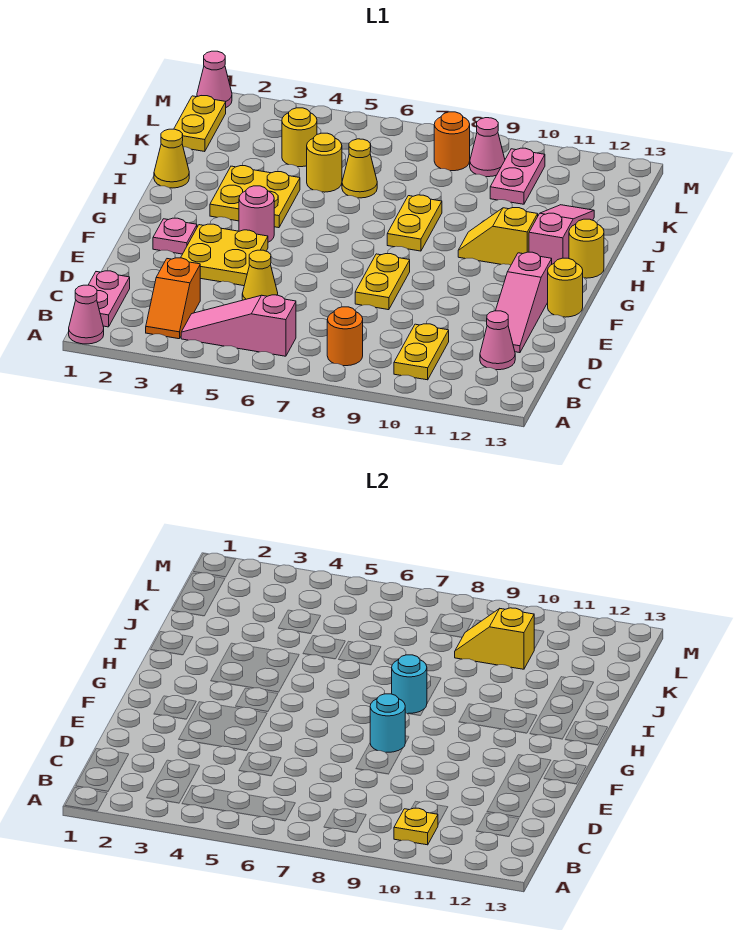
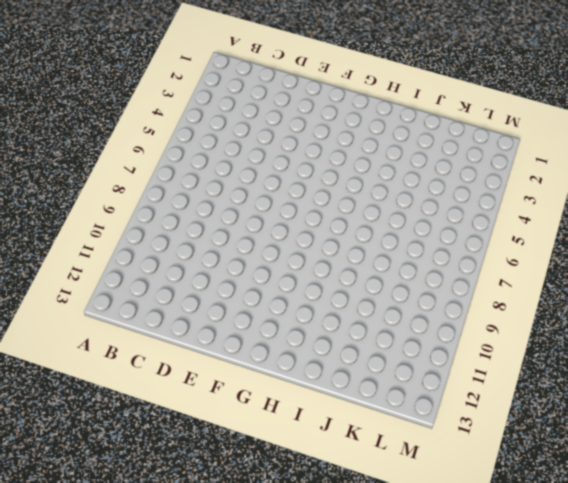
none -> pink cone A1 level 1
none -> pink plate B1:C1 level 1
none -> orange slope B3:C3 level 1 top C
none -> pink slope B4:B6 level 1 top 6

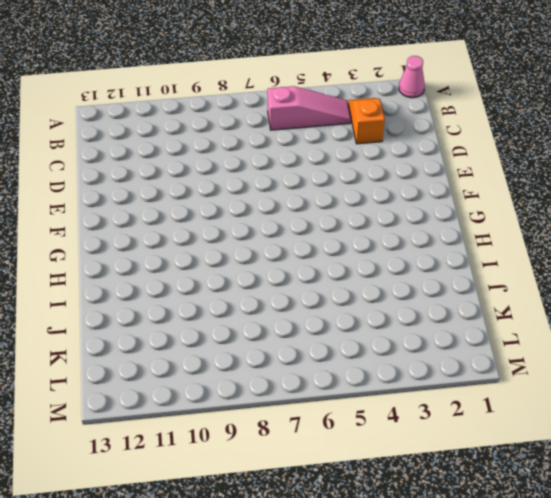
none -> pink plate B1:C1 level 1
none -> orange round brick B8 level 1
none -> yellow plate B10:C10 level 1
none -> pink cone C12 level 1

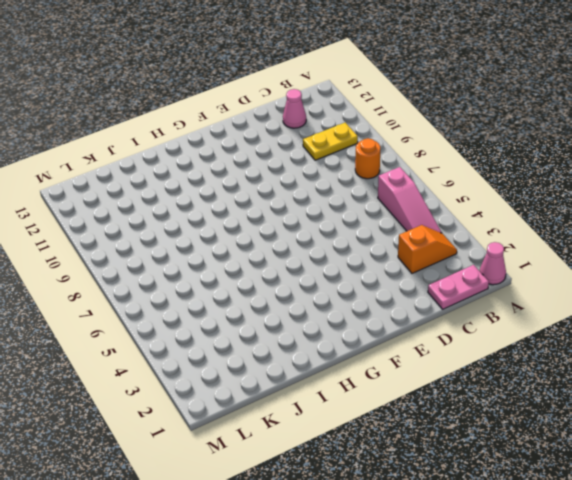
none -> yellow cone D5 level 1
none -> pink slope D12:F12 level 1 top F
none -> yellow plate E3:F4 level 1
none -> yellow plate E8:F8 level 1

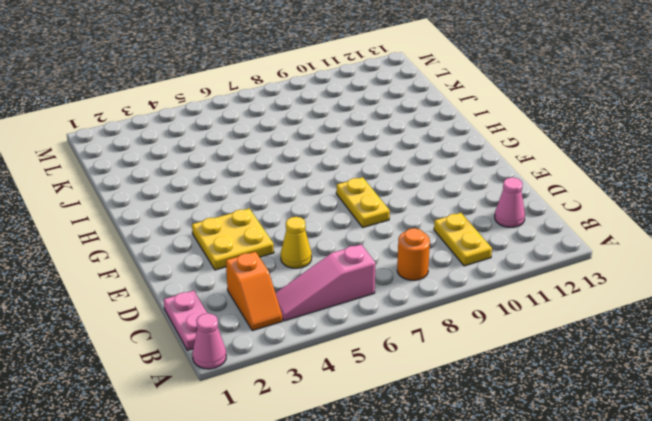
none -> pink slope D12:F12 level 1 top F
none -> pink plate F2 level 1
none -> yellow round brick F13 level 1
none -> pink round brick G4 level 1

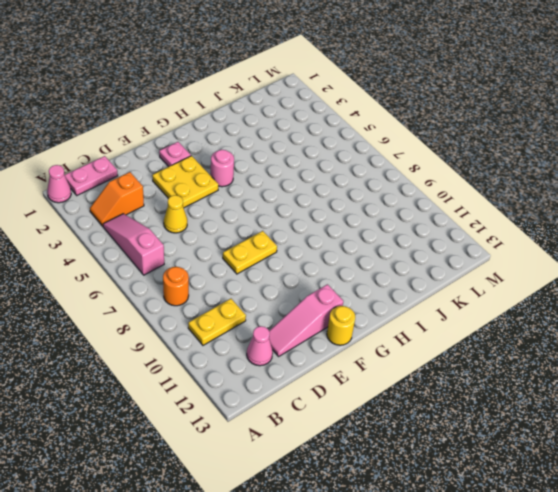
none -> yellow plate H3:I4 level 1
none -> yellow plate H8:I8 level 1
none -> yellow slope H10:H11 level 1 top 11
none -> pink slope H12:J12 level 1 top H

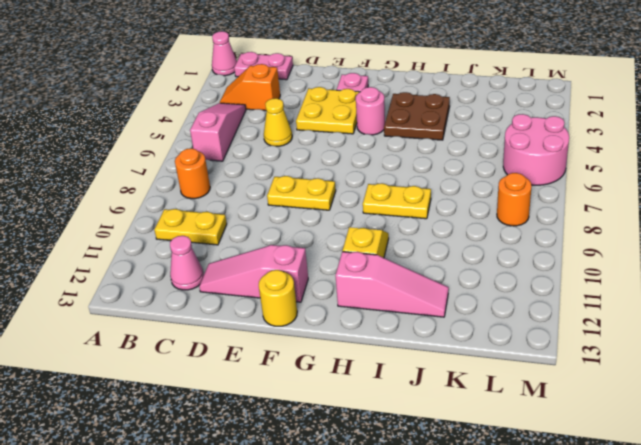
brown plate H3:I4 level 1 -> yellow plate H3:I4 level 1
pink round brick L5:M6 level 1 -> none
none -> yellow round brick H13 level 1
none -> yellow cone I1 level 1
none -> yellow round brick J5 level 1
none -> yellow cone J6 level 1

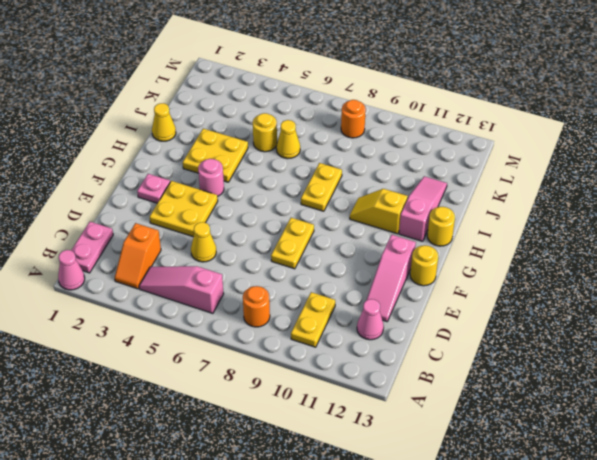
none -> yellow plate K1:L1 level 1
none -> yellow round brick K4 level 1
none -> pink plate K10:L10 level 1
none -> pink cone L9 level 1

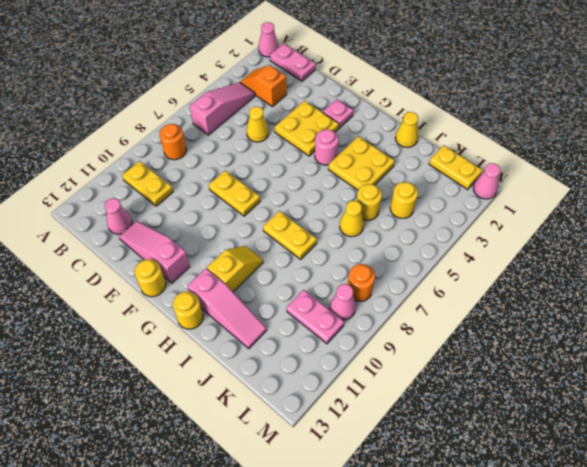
none -> yellow plate B10 level 2
none -> cyan round brick F8 level 2
none -> cyan round brick H8 level 2
none -> yellow slope K9:K10 level 2 top 10

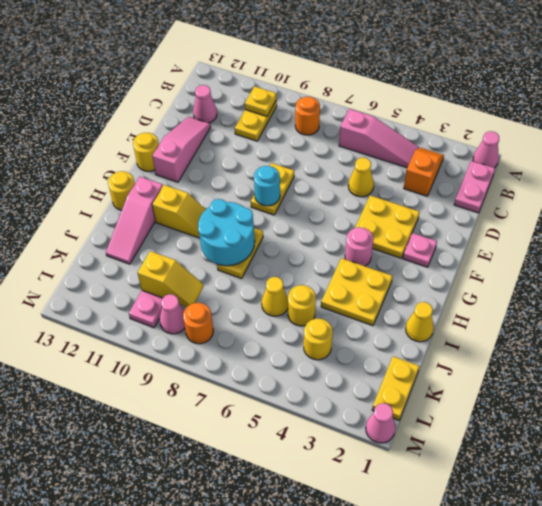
cyan round brick H8:I9 level 2 -> cyan round brick H8 level 2

